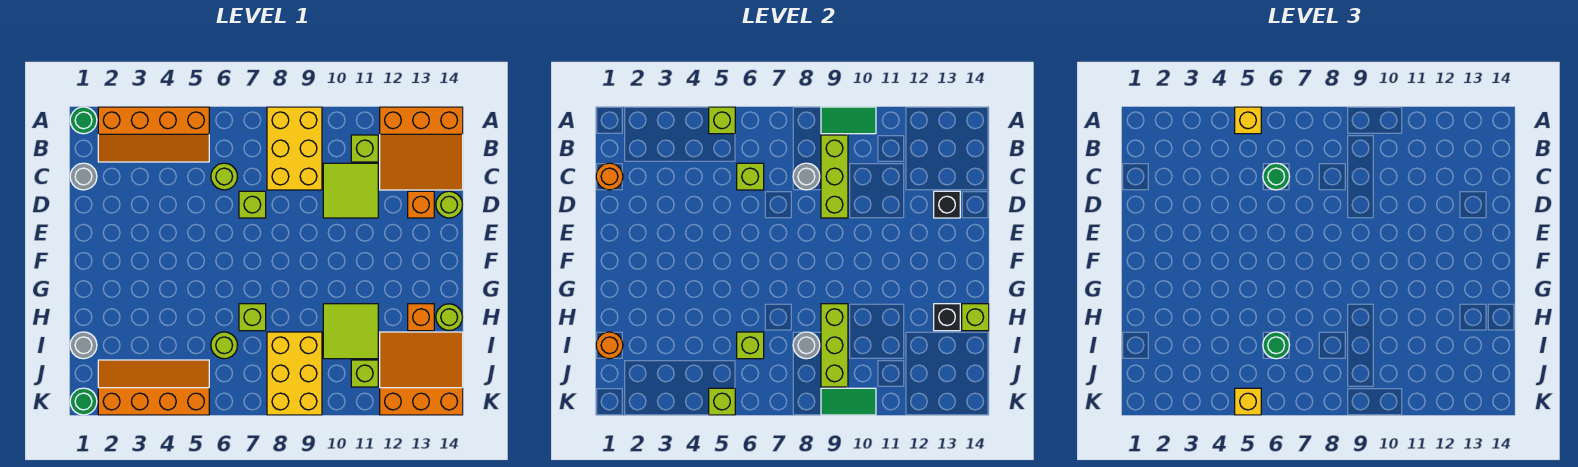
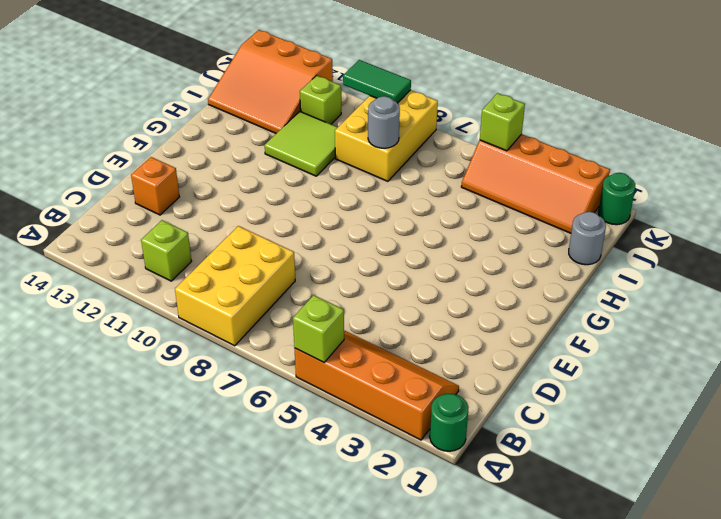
none -> orange slope A12:C14 level 1 top A
none -> grey round brick C1 level 1
none -> lime round brick C6 level 1
none -> lime tile C10:D11 level 1

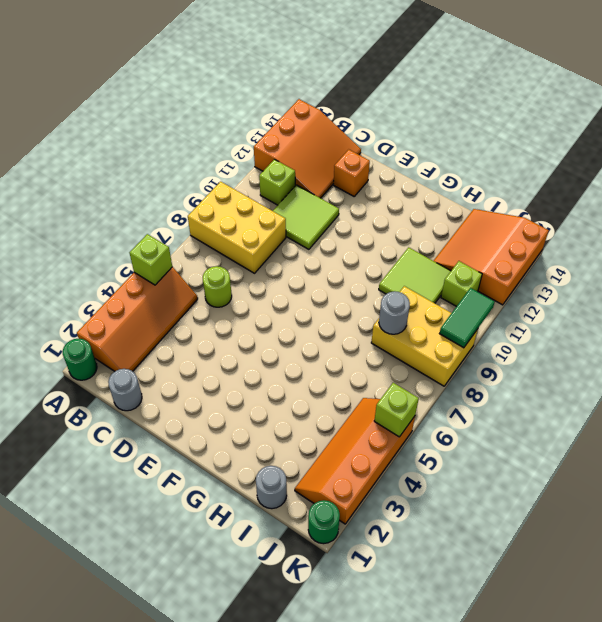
none -> lime brick D7 level 1
none -> lime round brick D14 level 1
none -> lime brick H7 level 1
none -> orange brick H13 level 1

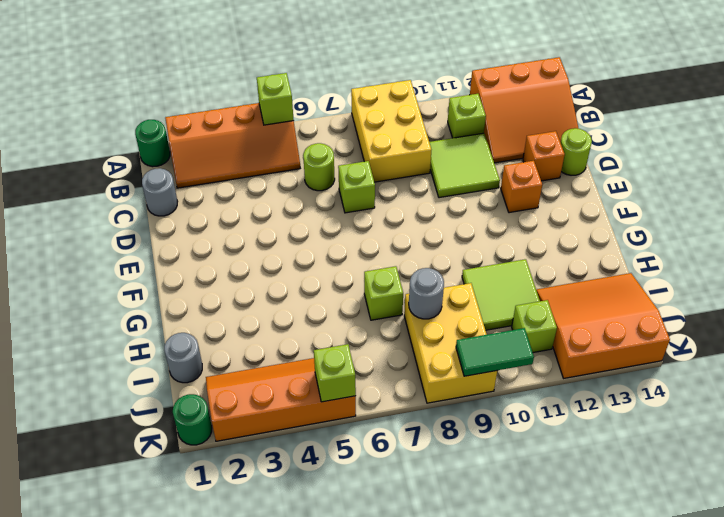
orange brick E12 level 1 -> orange brick H13 level 1
none -> lime round brick H14 level 1
none -> lime round brick I6 level 1
none -> green tile A9:A10 level 2
none -> lime brick B9:D9 level 2

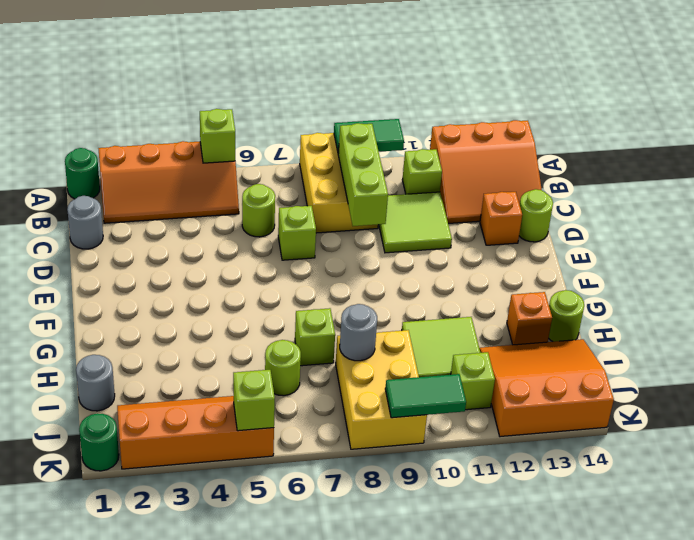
none -> orange round brick C1 level 2
none -> lime brick C6 level 2
none -> grey round brick C8 level 2
none -> black brick D13 level 2

